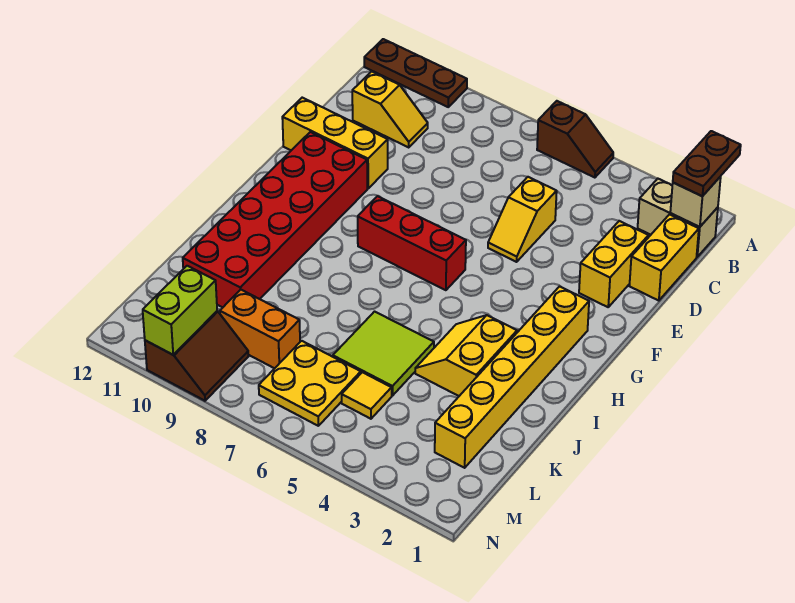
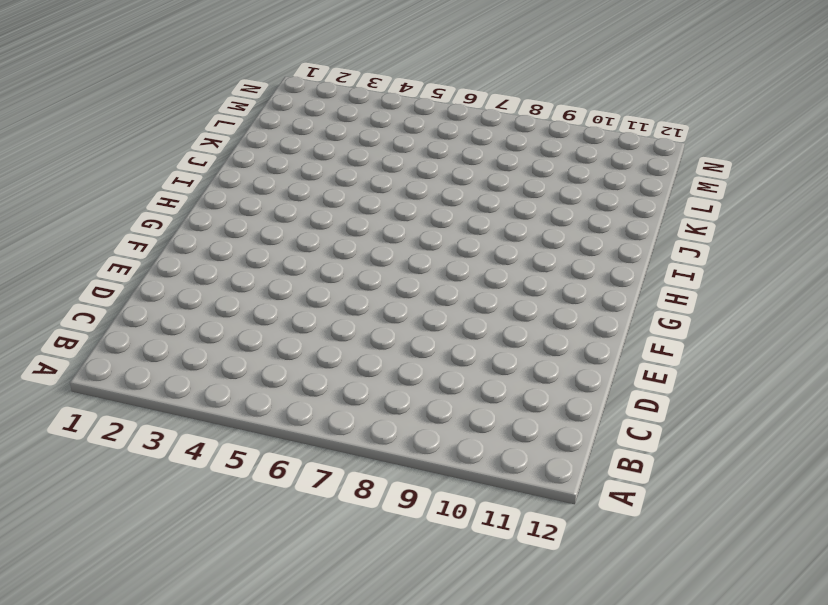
none -> brown slope A5:A6 level 1 top 6
none -> brown plate A10:A12 level 1
none -> tan brick B1:B2 level 1

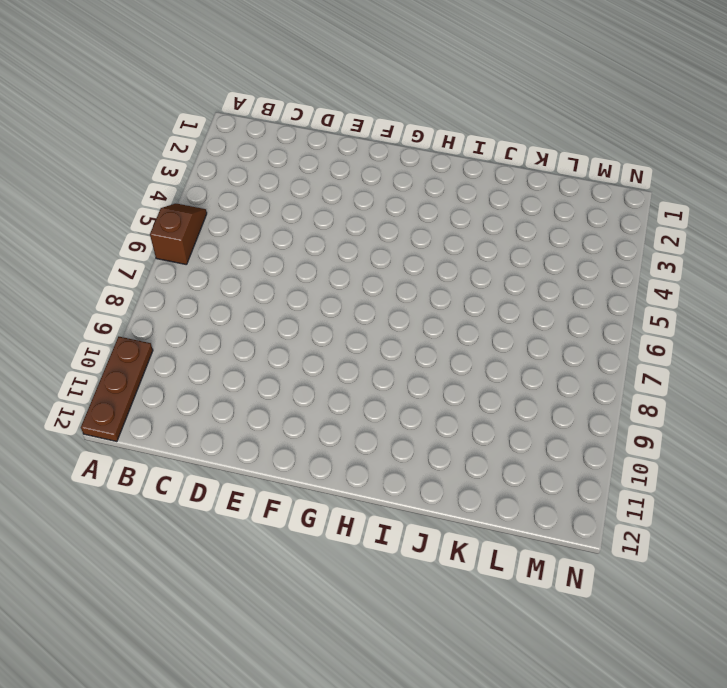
none -> tan brick B1:B2 level 1
none -> yellow brick C1:D1 level 1
none -> yellow slope C10:C11 level 1 top 11

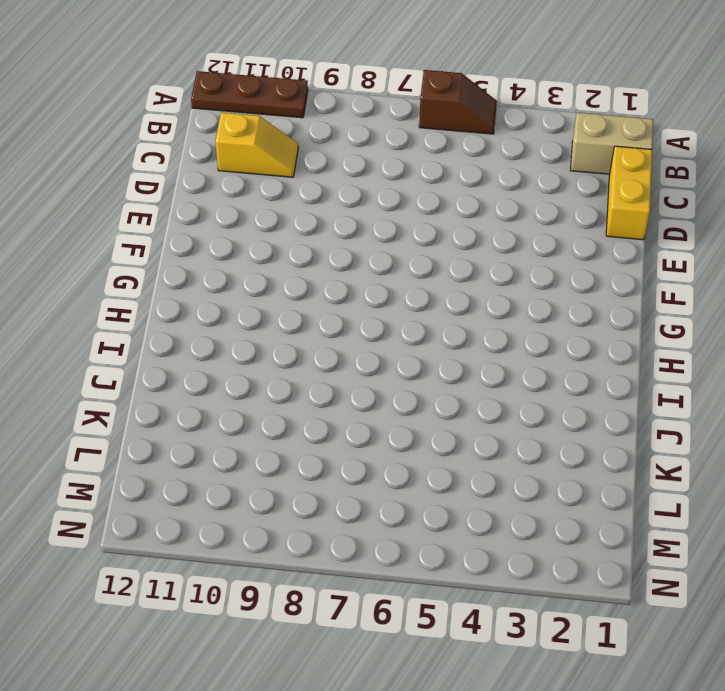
none -> yellow brick D2:E2 level 1
none -> yellow slope D5:E5 level 1 top D
none -> yellow brick E10:E12 level 1

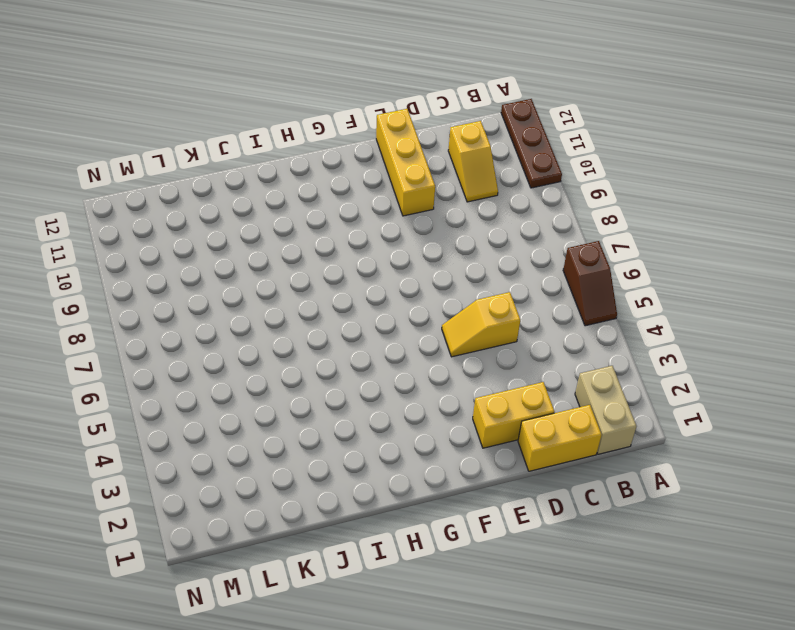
none -> red brick F10:K11 level 1
none -> yellow brick G2:L2 level 1
none -> red brick G6:G8 level 1

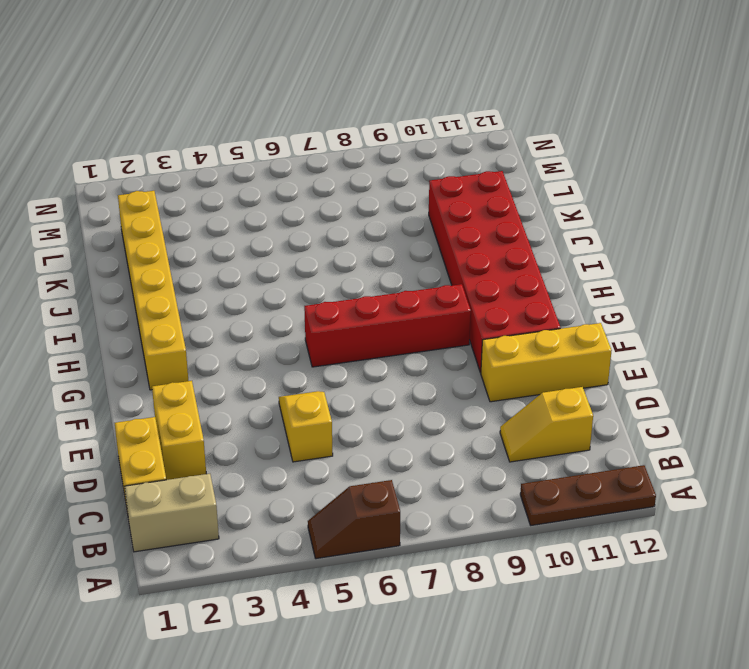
red brick G6:G9 level 1 -> red brick G6:G8 level 1
none -> yellow slope I3:J4 level 1 top 3
none -> lime tile J5:K6 level 1
none -> yellow tile L5 level 1

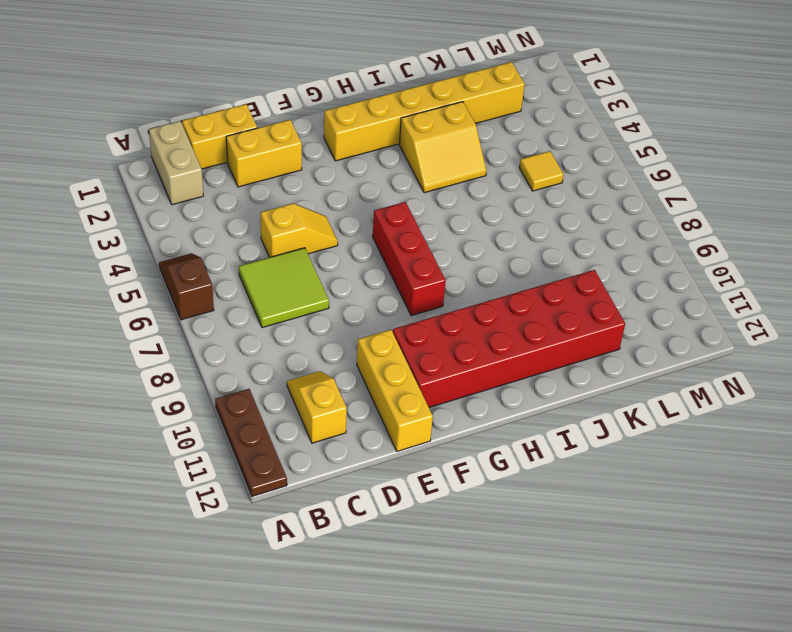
lime tile C6:D7 level 1 -> lime tile J5:K6 level 1
none -> yellow plate L6:M7 level 1
none -> orange brick L8:L9 level 1
none -> brown slope M9:N10 level 1 top 10

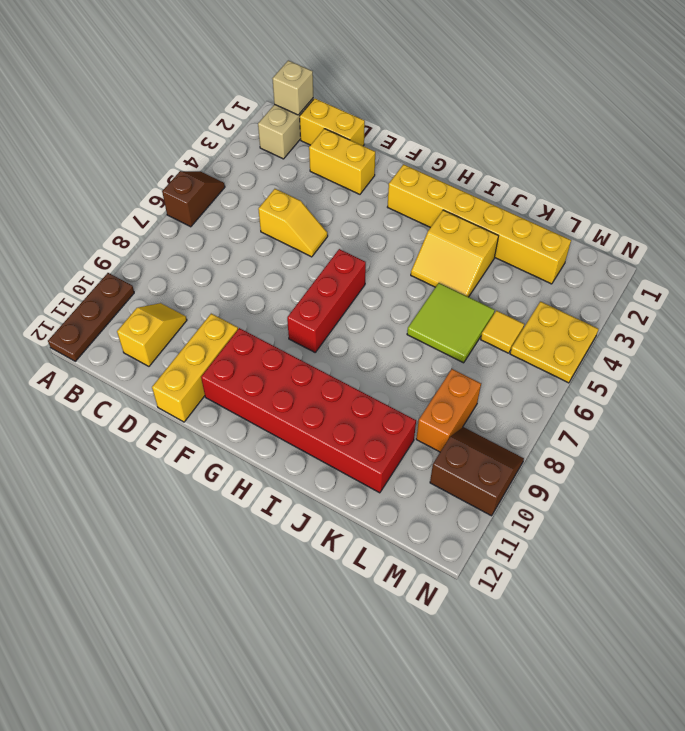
yellow plate M4:N5 level 1 -> yellow plate L6:M7 level 1
none -> lime brick M10:N10 level 2
none -> brown plate A1:B1 level 3

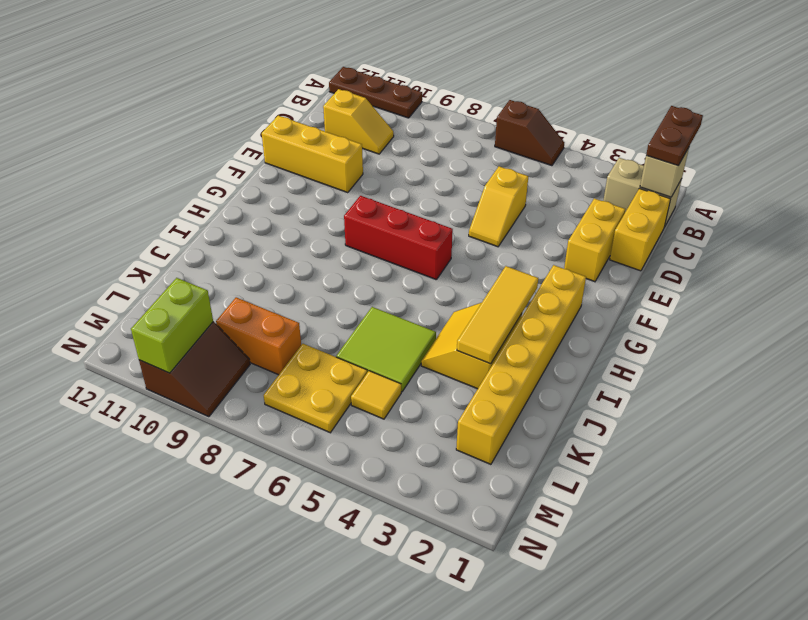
yellow tile H3:J3 level 2 -> none
none -> red brick F10:K11 level 1

